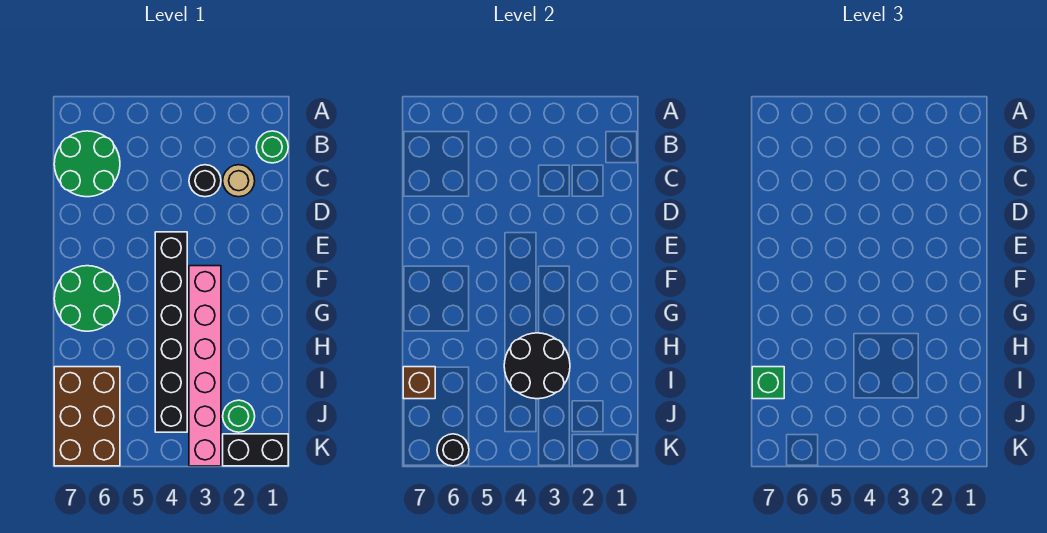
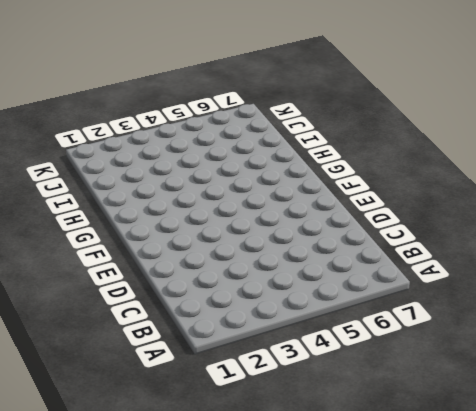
none -> green round brick B1 level 1
none -> green round brick B6:C7 level 1
none -> tan round brick C2 level 1

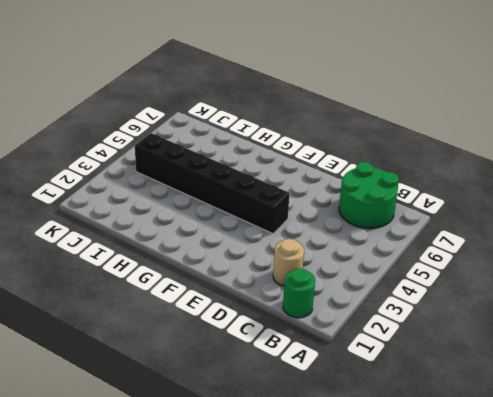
none -> black round brick C3 level 1
none -> pink brick F3:K3 level 1
none -> green round brick F6:G7 level 1

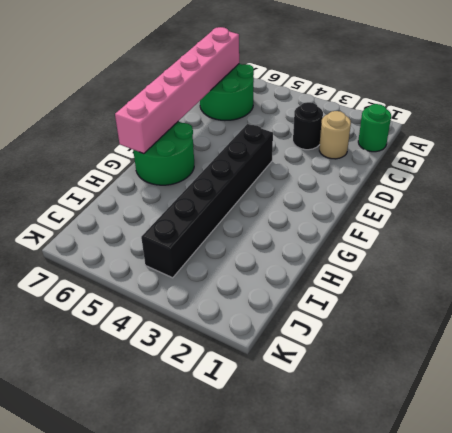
pink brick B7:G7 level 2 -> pink brick F3:K3 level 1
none -> brown brick I6:K7 level 1
none -> green round brick J2 level 1
none -> black brick K1:K2 level 1

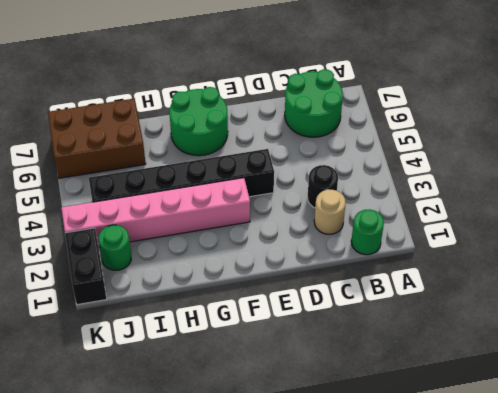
none -> black round brick H3:I4 level 2
none -> brown brick I7 level 2
none -> black round brick K6 level 2

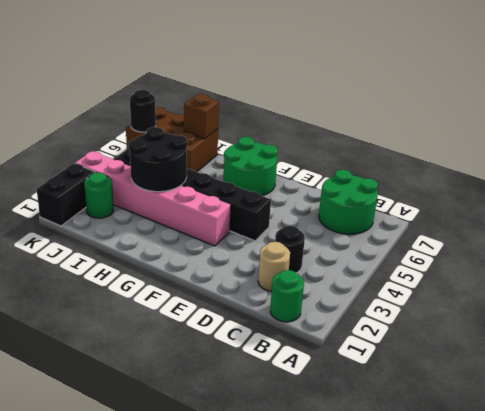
none -> green brick I7 level 3

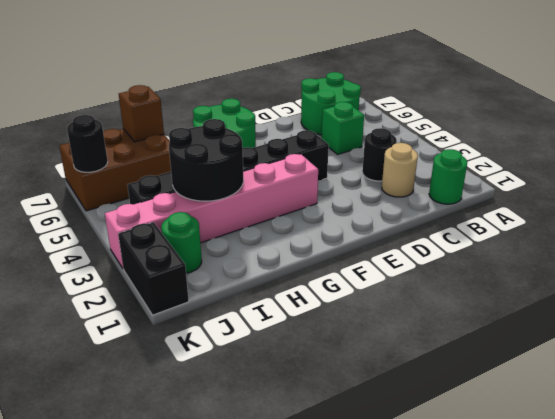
green brick C5 level 1 -> green brick I7 level 3

